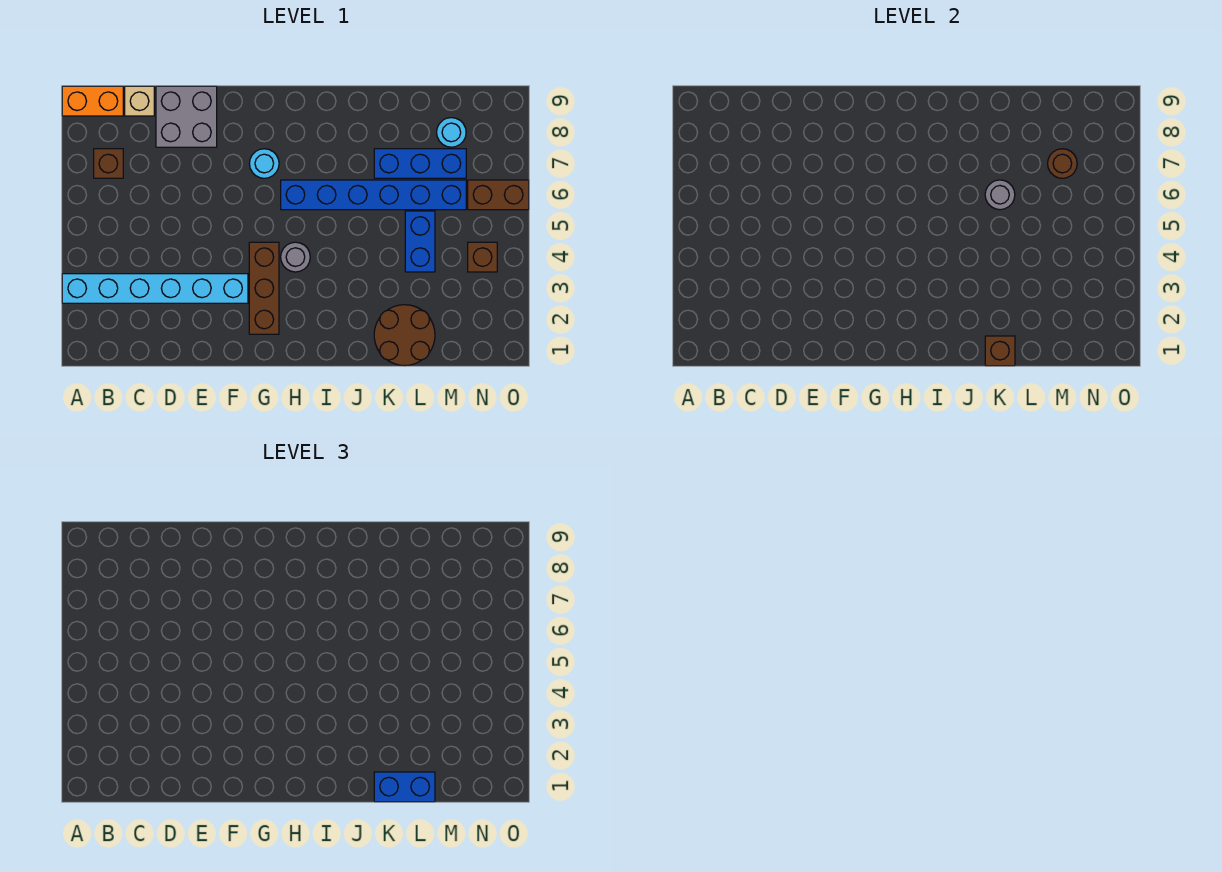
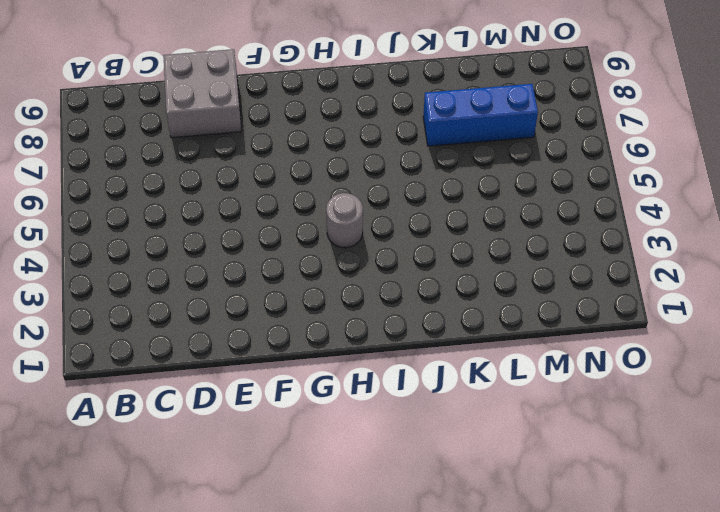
none -> cyan brick A3:F3 level 1
none -> orange brick A9:B9 level 1
none -> brown brick B7 level 1

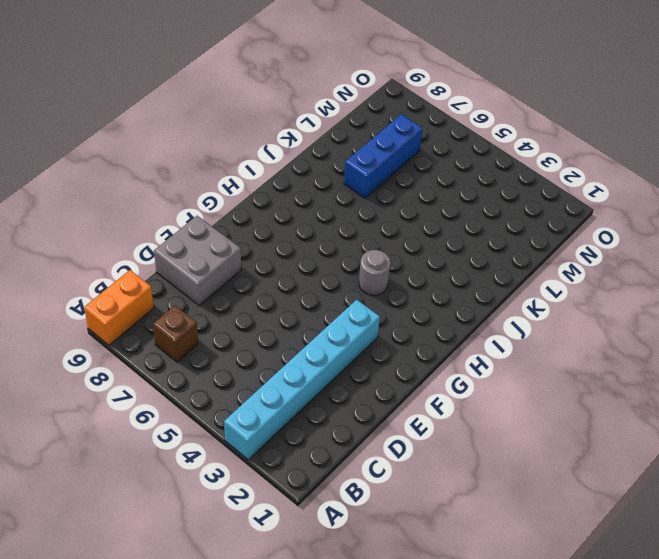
none -> tan brick C9 level 1
none -> brown brick G2:G4 level 1
none -> cyan round brick G7 level 1

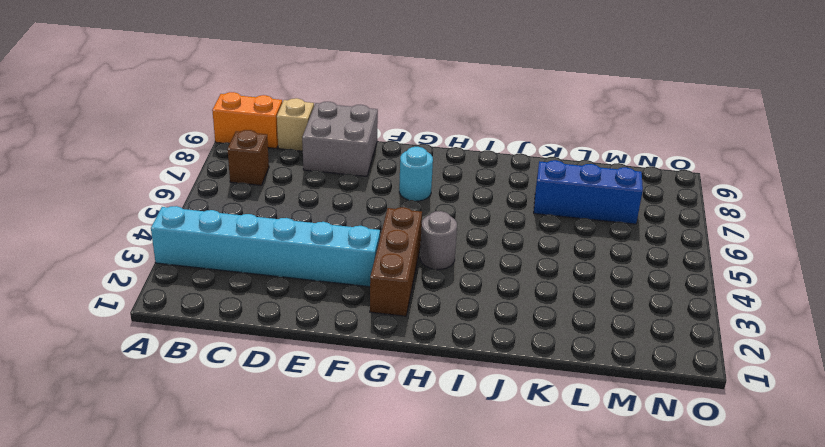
none -> blue brick H6:M6 level 1
none -> brown round brick K1:L2 level 1
none -> blue brick L4:L5 level 1

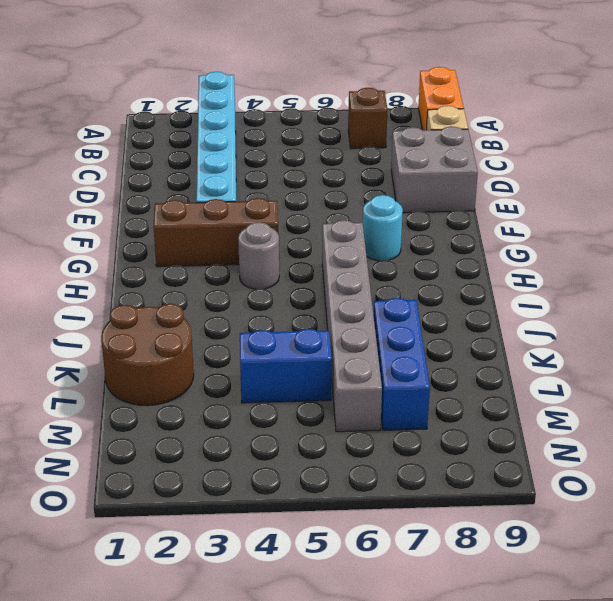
grey brick H6:M6 level 1 -> blue brick H6:M6 level 1
none -> cyan round brick M8 level 1
none -> brown brick N4 level 1
none -> brown brick N6:O6 level 1

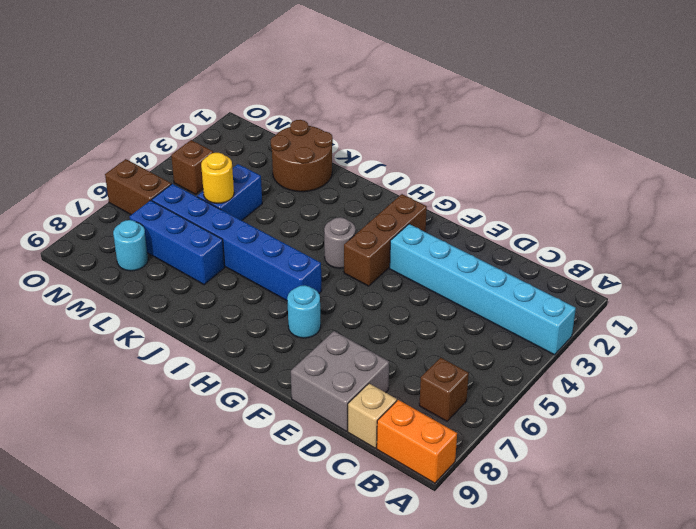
yellow round brick L5 level 2 -> none
none -> brown brick K1 level 2
none -> grey round brick K6 level 2
none -> brown round brick M7 level 2

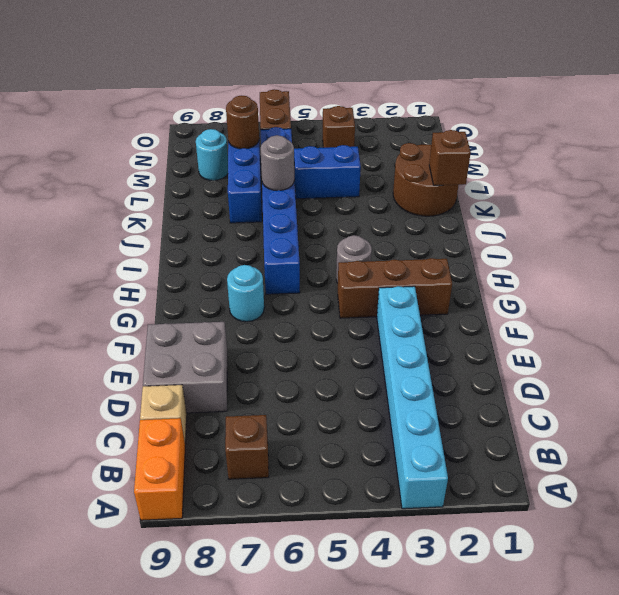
none -> blue brick K1:L1 level 3

